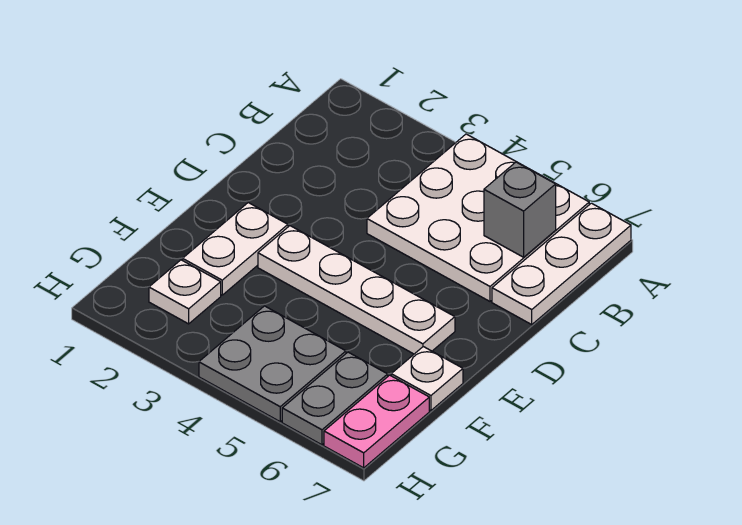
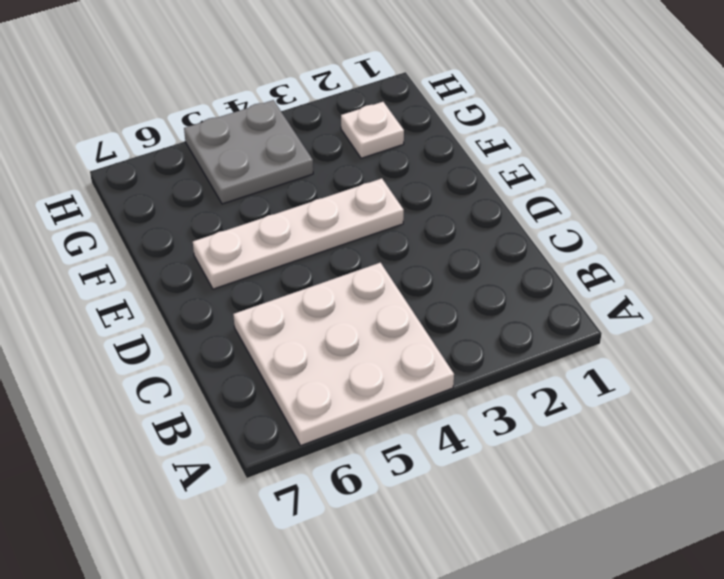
none -> white plate A7:C7 level 1
none -> white plate E2:F2 level 1

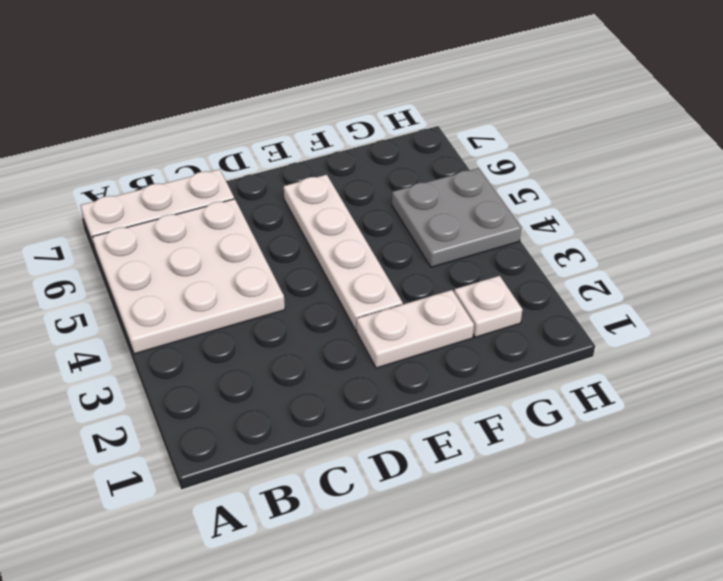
none -> white plate F7 level 1
none -> grey plate G6:H6 level 1

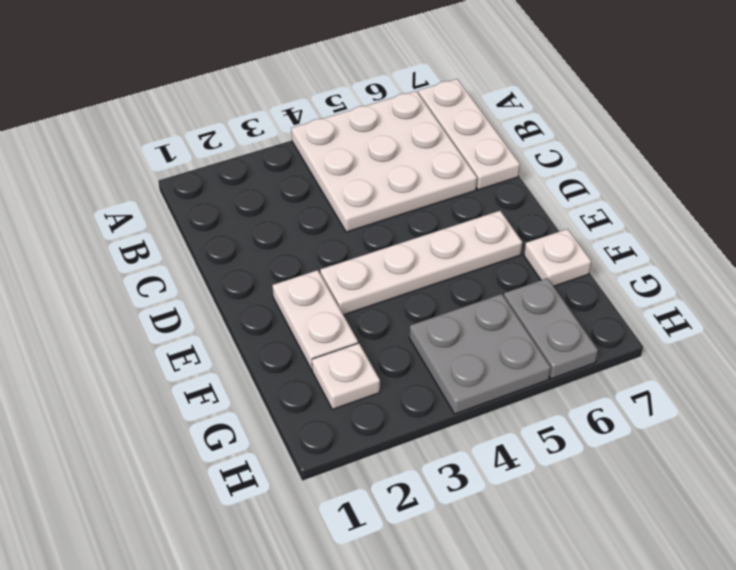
none -> pink plate G7:H7 level 1
none -> grey brick B6 level 2

